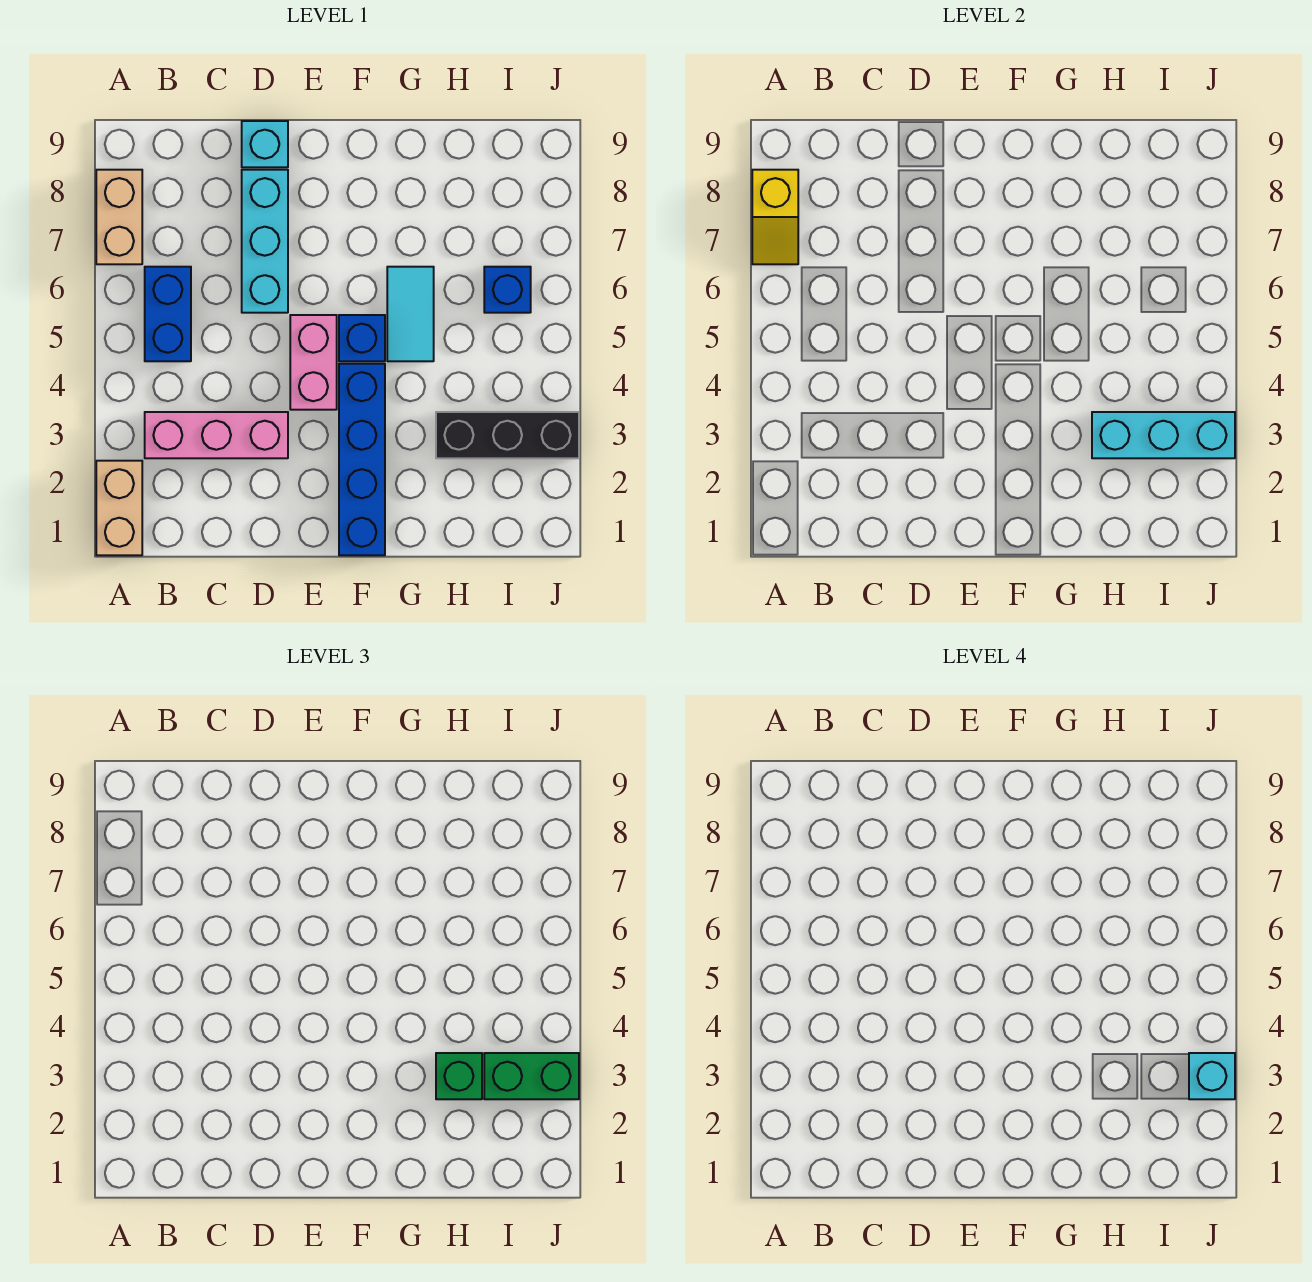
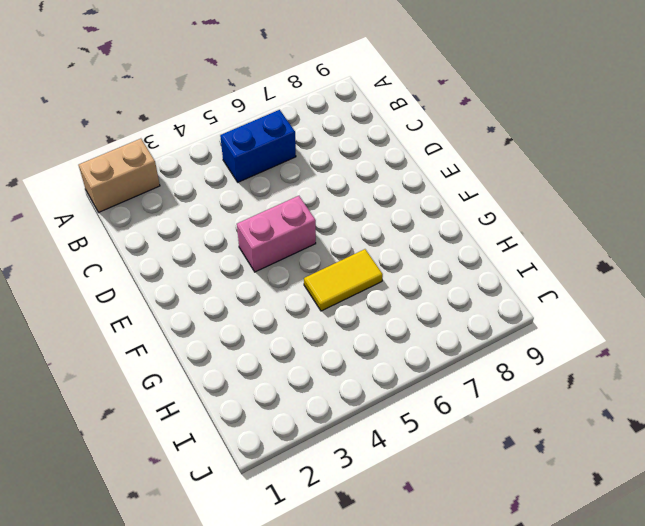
yellow tile G5:G6 level 1 -> cyan tile G5:G6 level 1
none -> tan brick A7:A8 level 1
none -> pink brick B3:D3 level 1
none -> cyan brick D6:D8 level 1

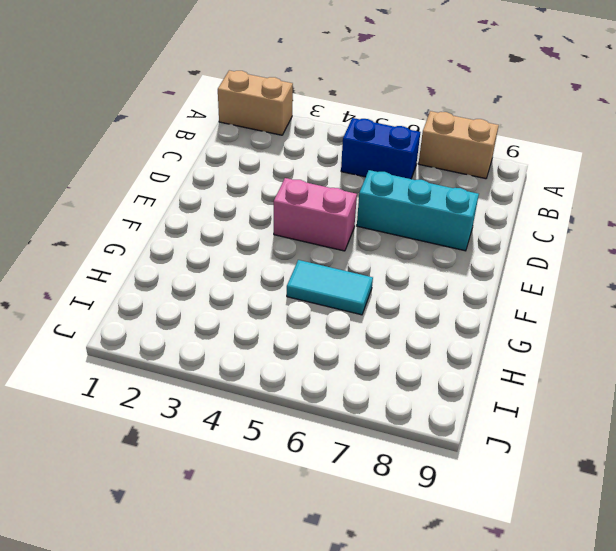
none -> pink brick B3:D3 level 1
none -> cyan brick D9 level 1
none -> blue brick F1:F4 level 1

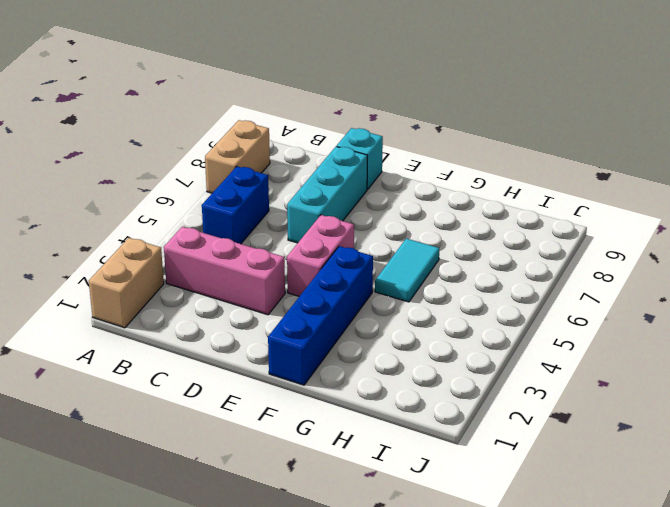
none -> blue brick F5 level 1
none -> black brick H3:J3 level 1
none -> blue brick I6 level 1

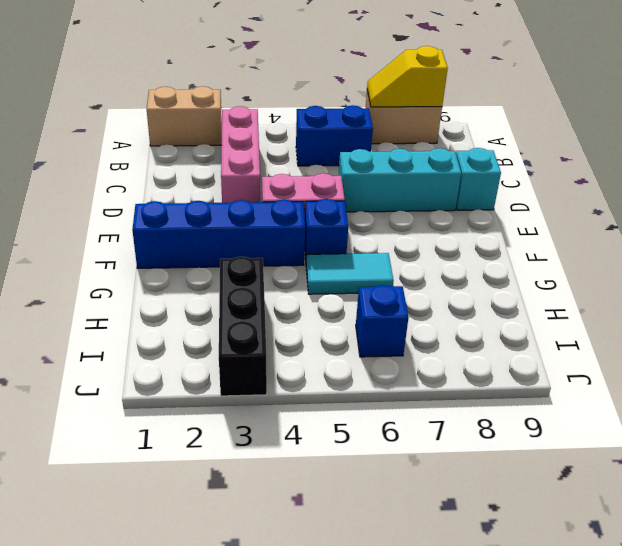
none -> cyan brick H3:J3 level 2
none -> green brick H3 level 3
none -> green brick I3:J3 level 3

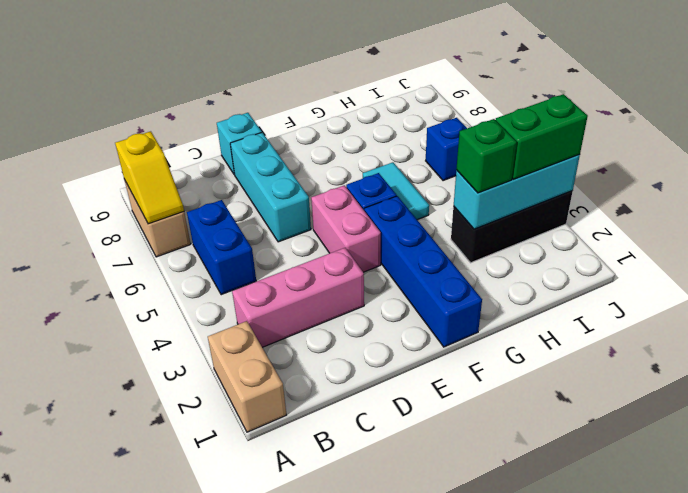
none -> cyan brick J3 level 4

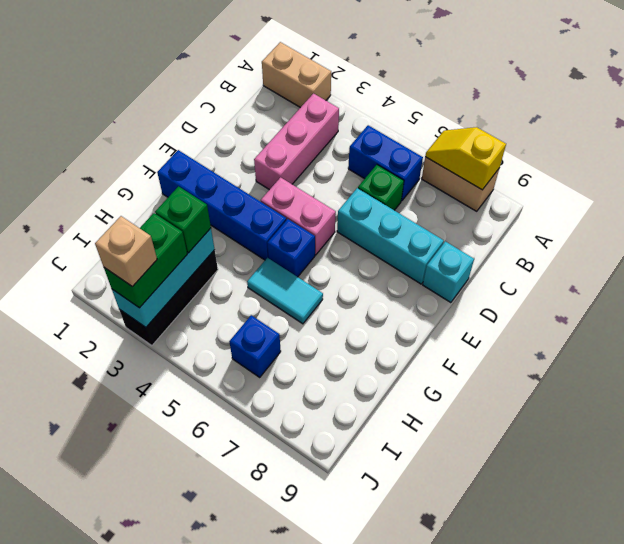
green brick C6 level 1 -> none
tan brick J3 level 4 -> cyan brick J3 level 4

